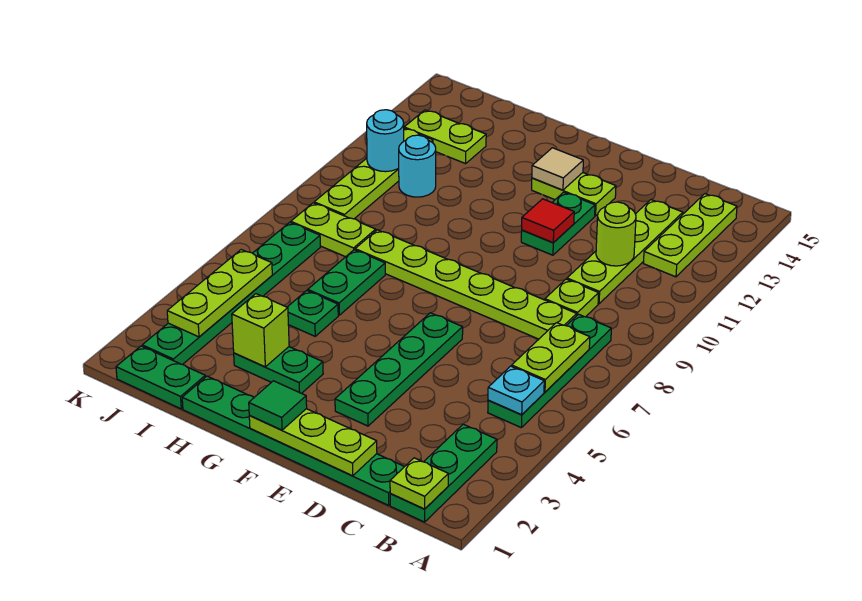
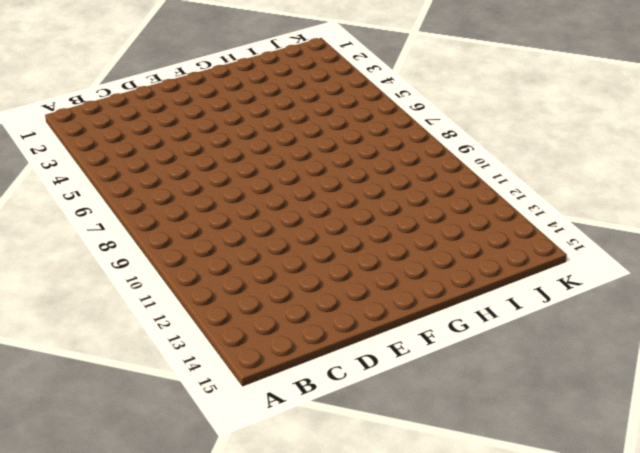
none -> green plate B1:B3 level 1
none -> green plate B5:B8 level 1
none -> lime plate B12:B14 level 1
none -> green plate C1:H1 level 1

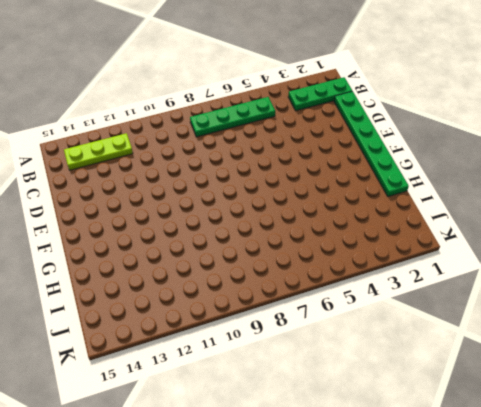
none -> lime plate C8:H8 level 1
none -> lime plate C9 level 1
none -> lime plate C10:C13 level 1
none -> green plate E3:E6 level 1

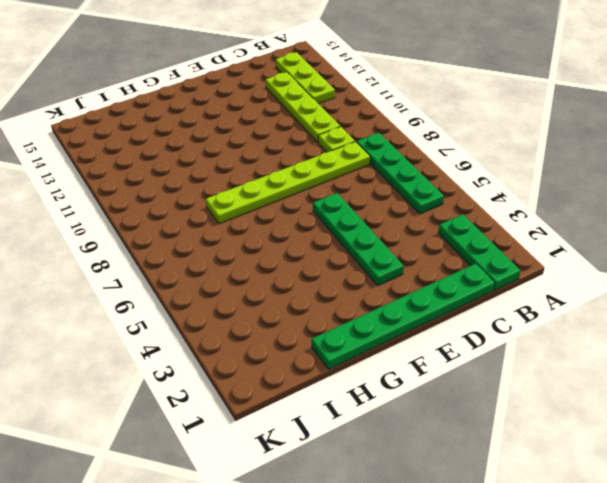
none -> green plate E11:E12 level 1
none -> lime plate E13:F13 level 1
none -> green plate G3:H3 level 1
none -> green plate H5 level 1

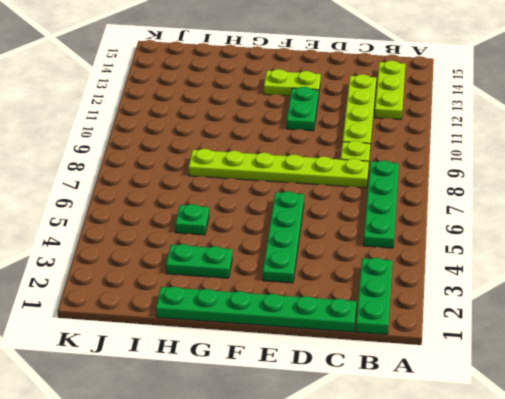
none -> green plate H6:H7 level 1
none -> green plate I1:J1 level 1
none -> lime plate I8:J8 level 1
none -> cyan round brick I11 level 1

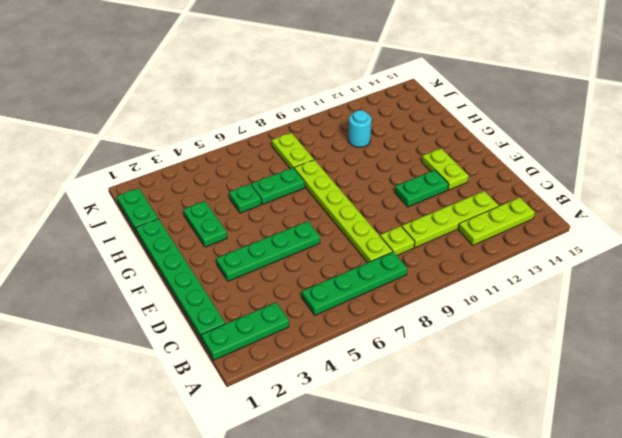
none -> lime plate I13:J13 level 1
none -> green plate J2:J7 level 1
none -> lime plate J9:J12 level 1
none -> lime plate B1 level 2

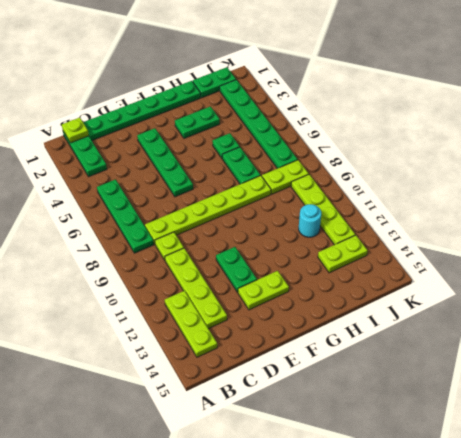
none -> cyan plate B5 level 2
none -> lime plate B6:B7 level 2
none -> lime round brick C11 level 2
none -> lime plate D1:F1 level 2

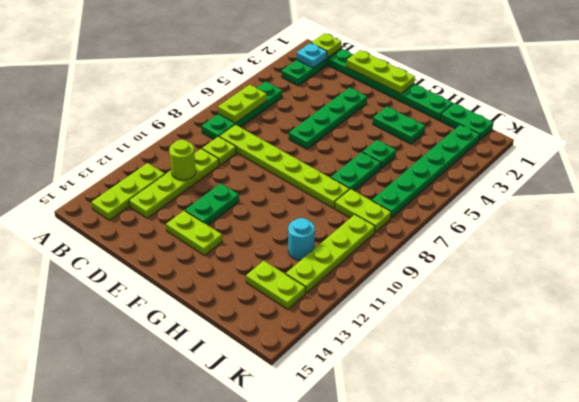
cyan plate B2 level 2 -> cyan plate B5 level 2
none -> red tile E11 level 2
none -> tan tile F13 level 2
none -> lime brick H3 level 2
none -> lime plate J3:J5 level 2

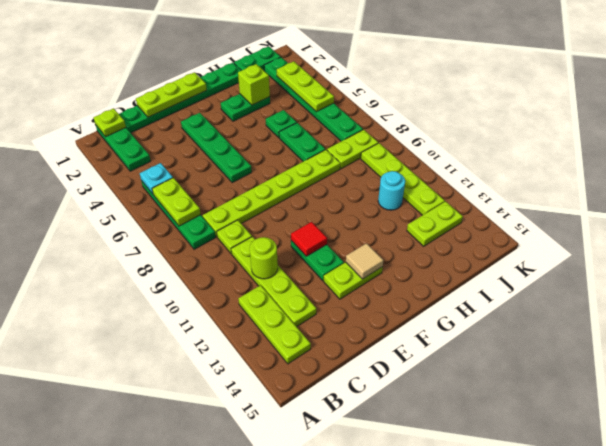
none -> cyan round brick J11 level 2
none -> green tile F1 level 3

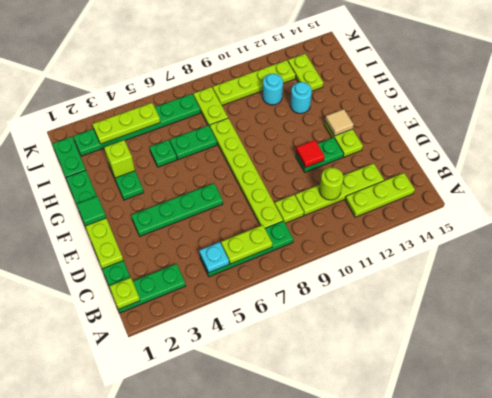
cyan round brick H12 level 1 -> cyan round brick J11 level 2

